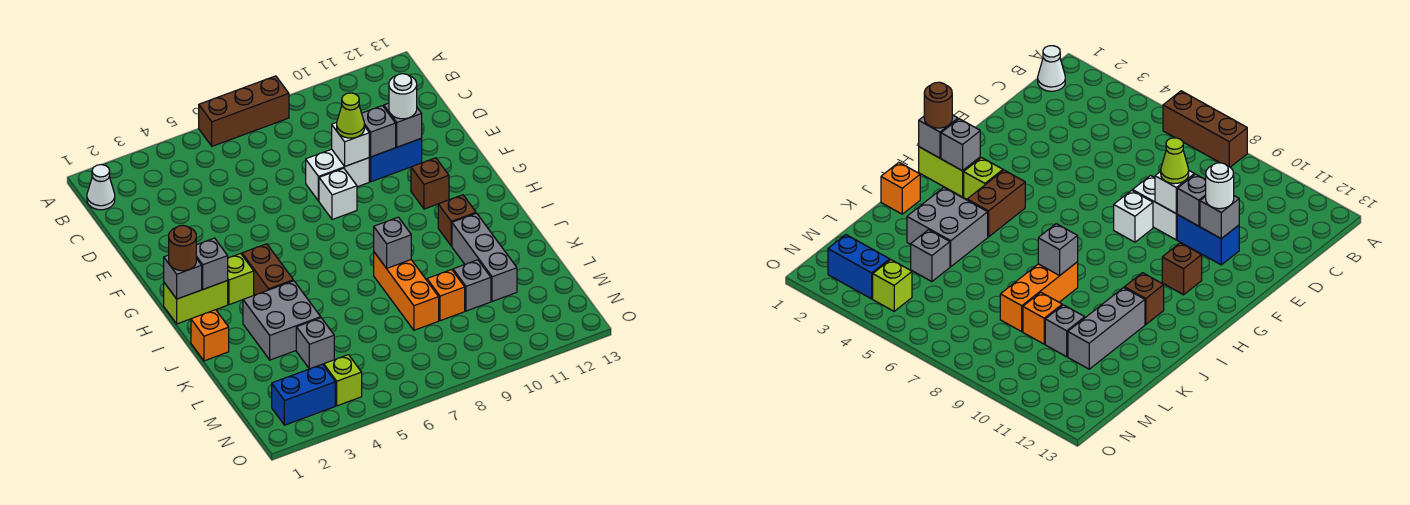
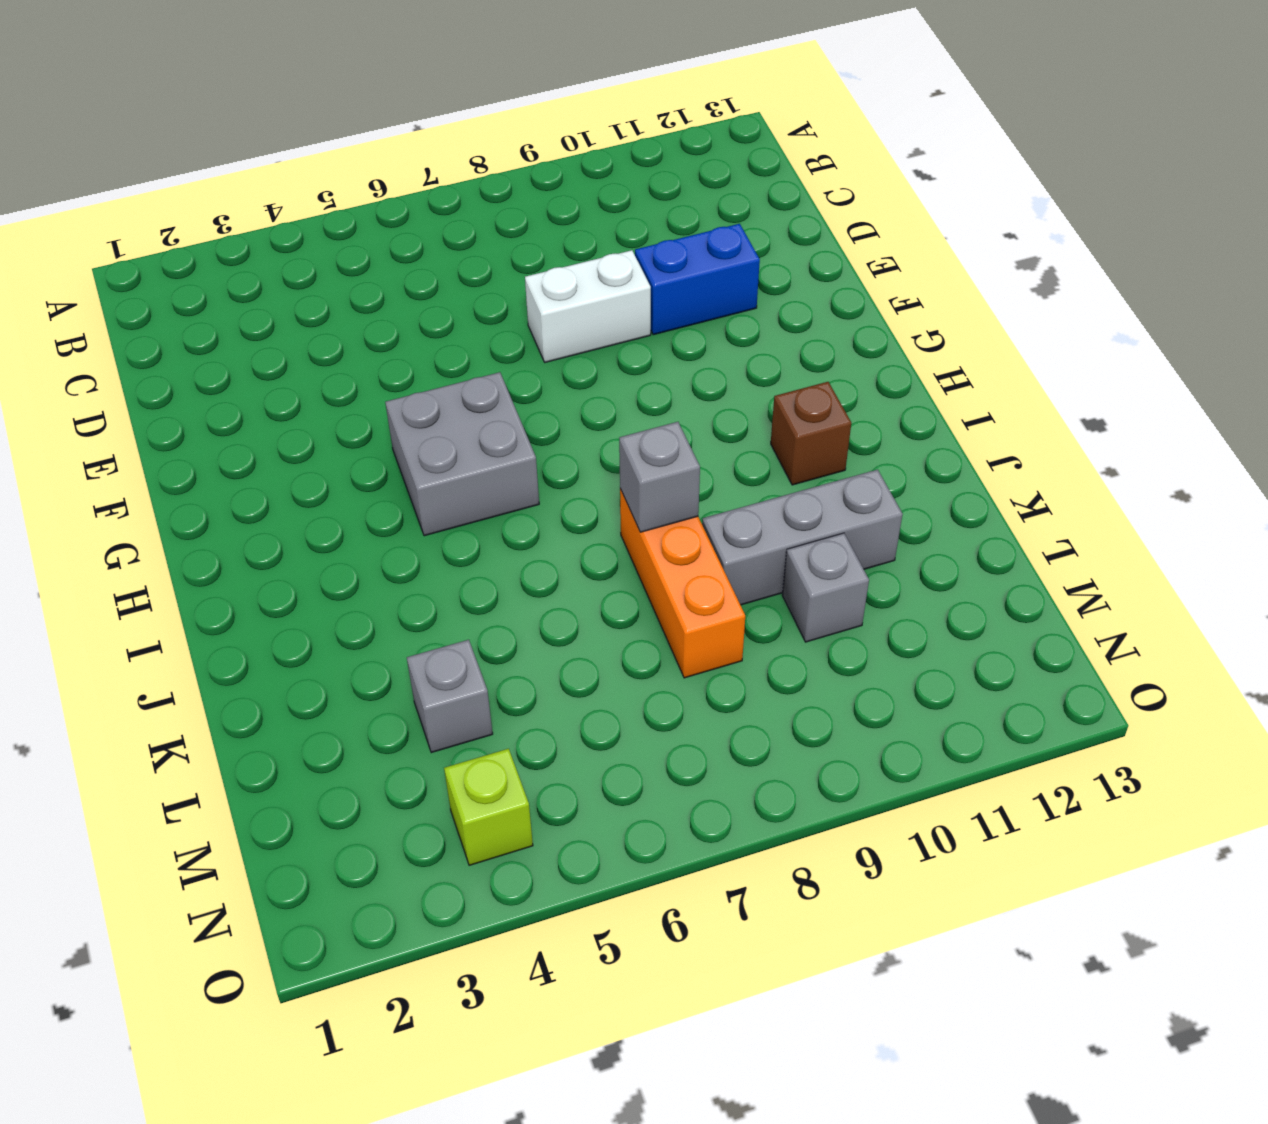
grey brick G5:H6 level 1 -> grey brick J3:K4 level 1
grey brick K9:K11 level 1 -> grey brick J11:L11 level 1
none -> brown brick A6:A8 level 1
none -> white cone B1 level 1
none -> white brick F8 level 1

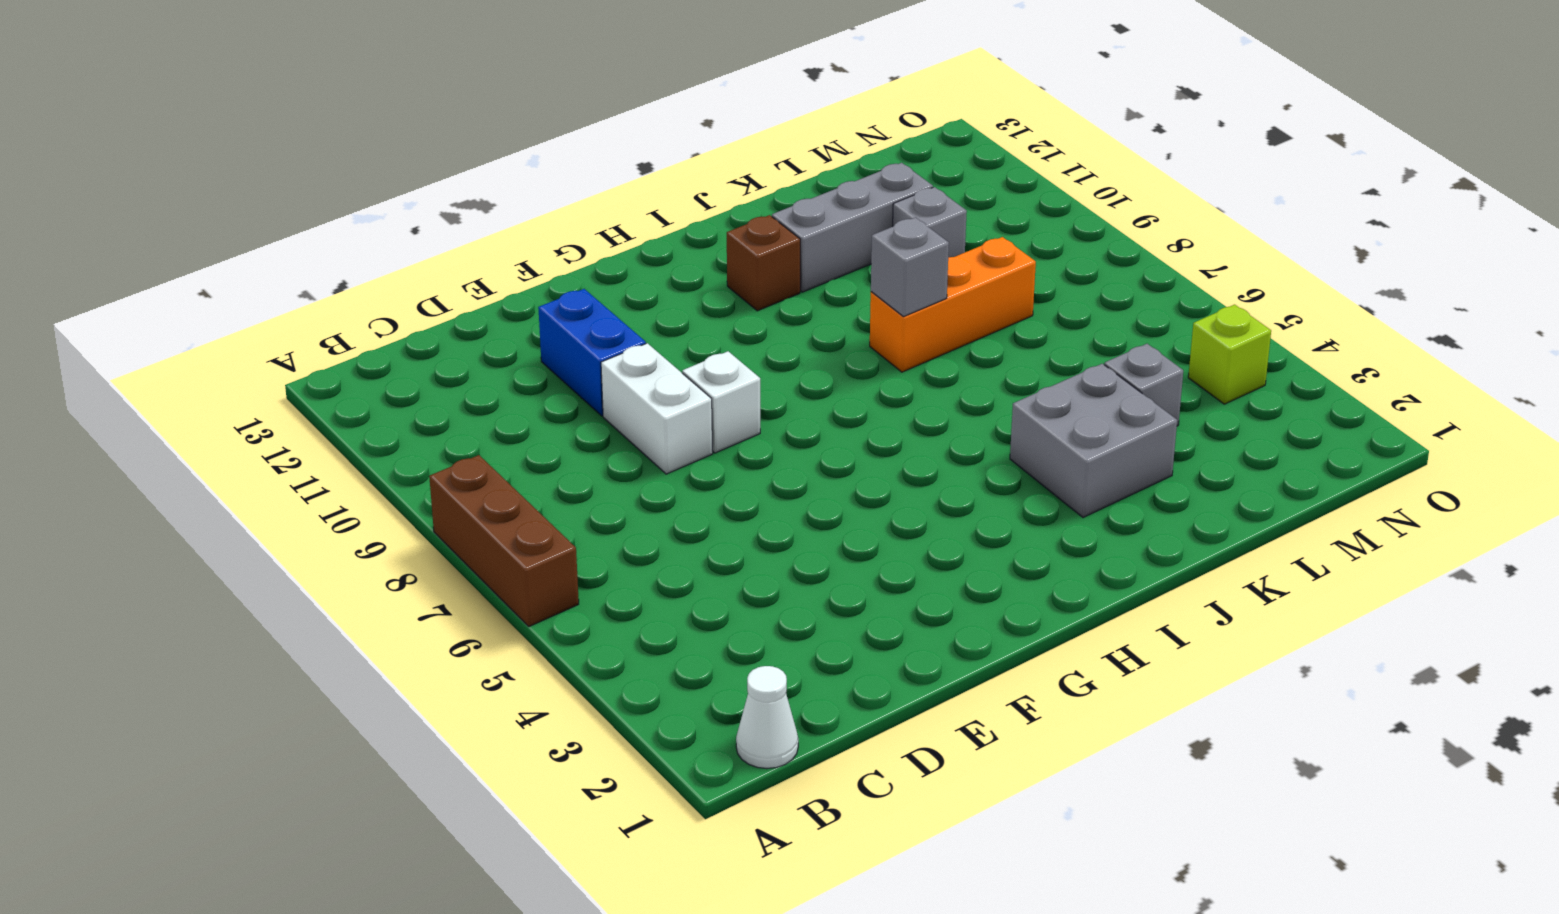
none -> brown brick G11 level 1
none -> lime brick H1:H2 level 1
none -> lime brick H3 level 1

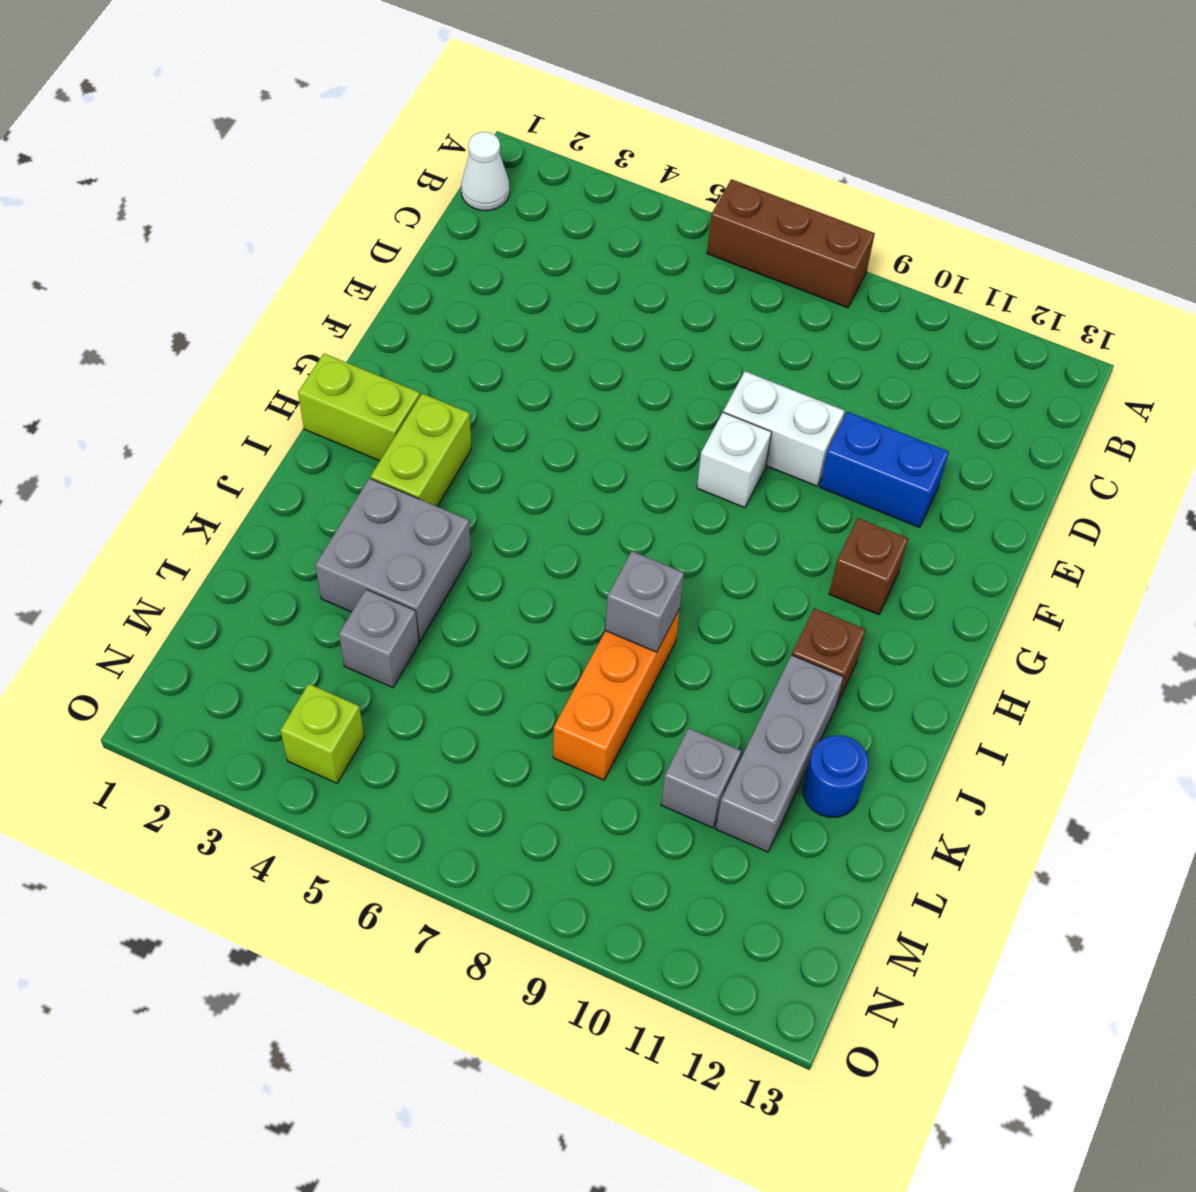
lime brick H3:I3 level 1 -> lime brick H3 level 1
blue round brick K12 level 1 -> none
none -> brown brick H4:I4 level 1
none -> orange brick J1 level 1
none -> orange brick L9 level 1

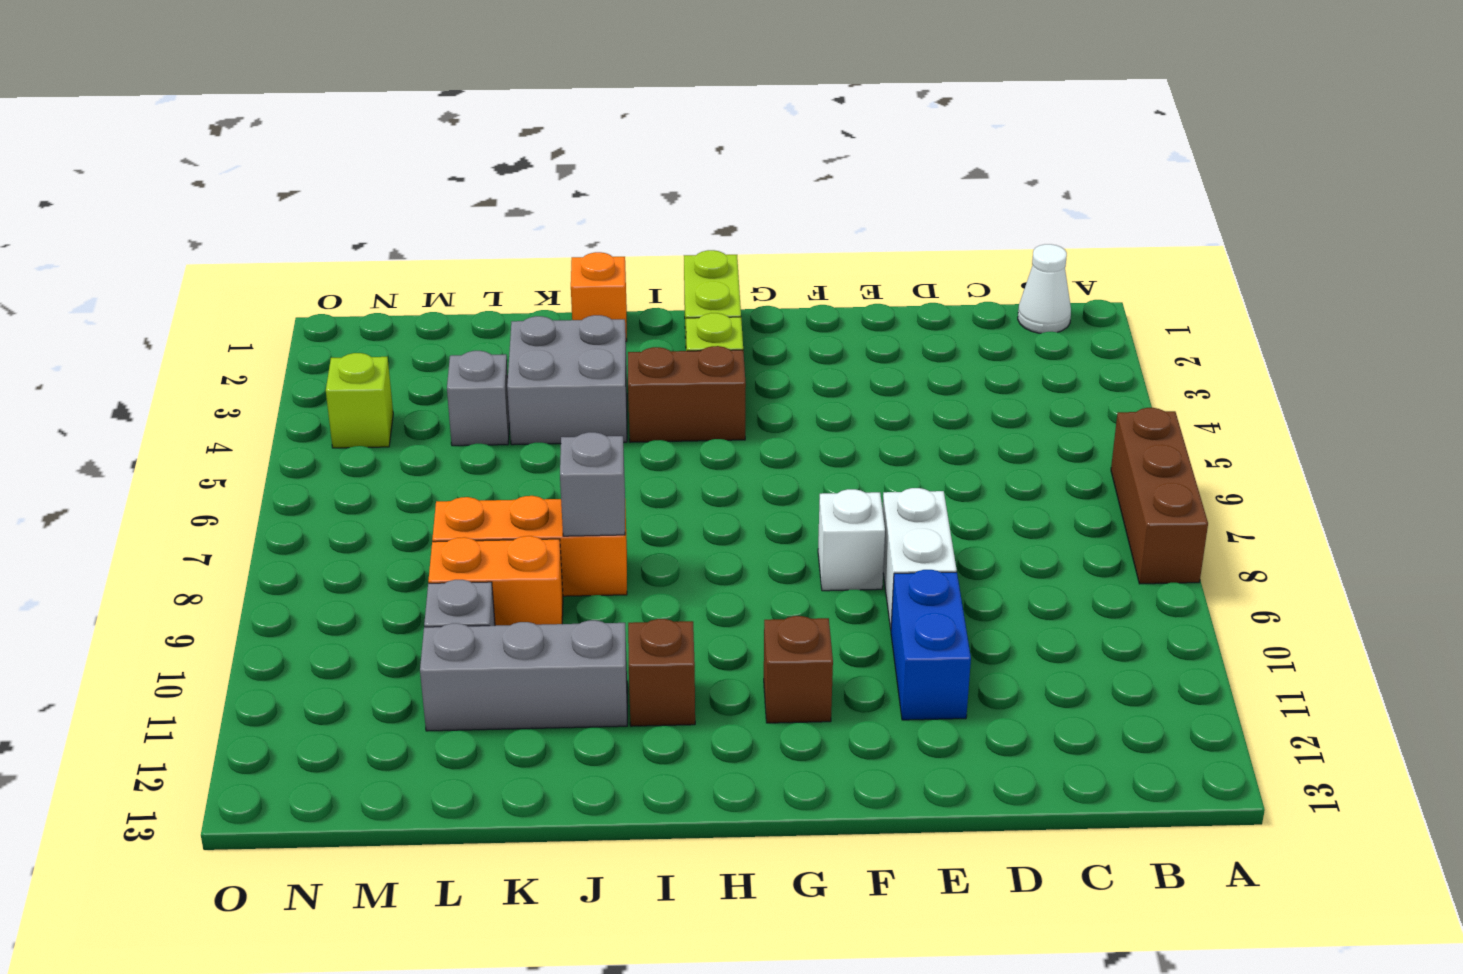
orange brick K9:L9 level 1 -> orange brick L9 level 1
none -> blue brick N2:N3 level 1
none -> white brick E9 level 2
none -> grey brick E10 level 2

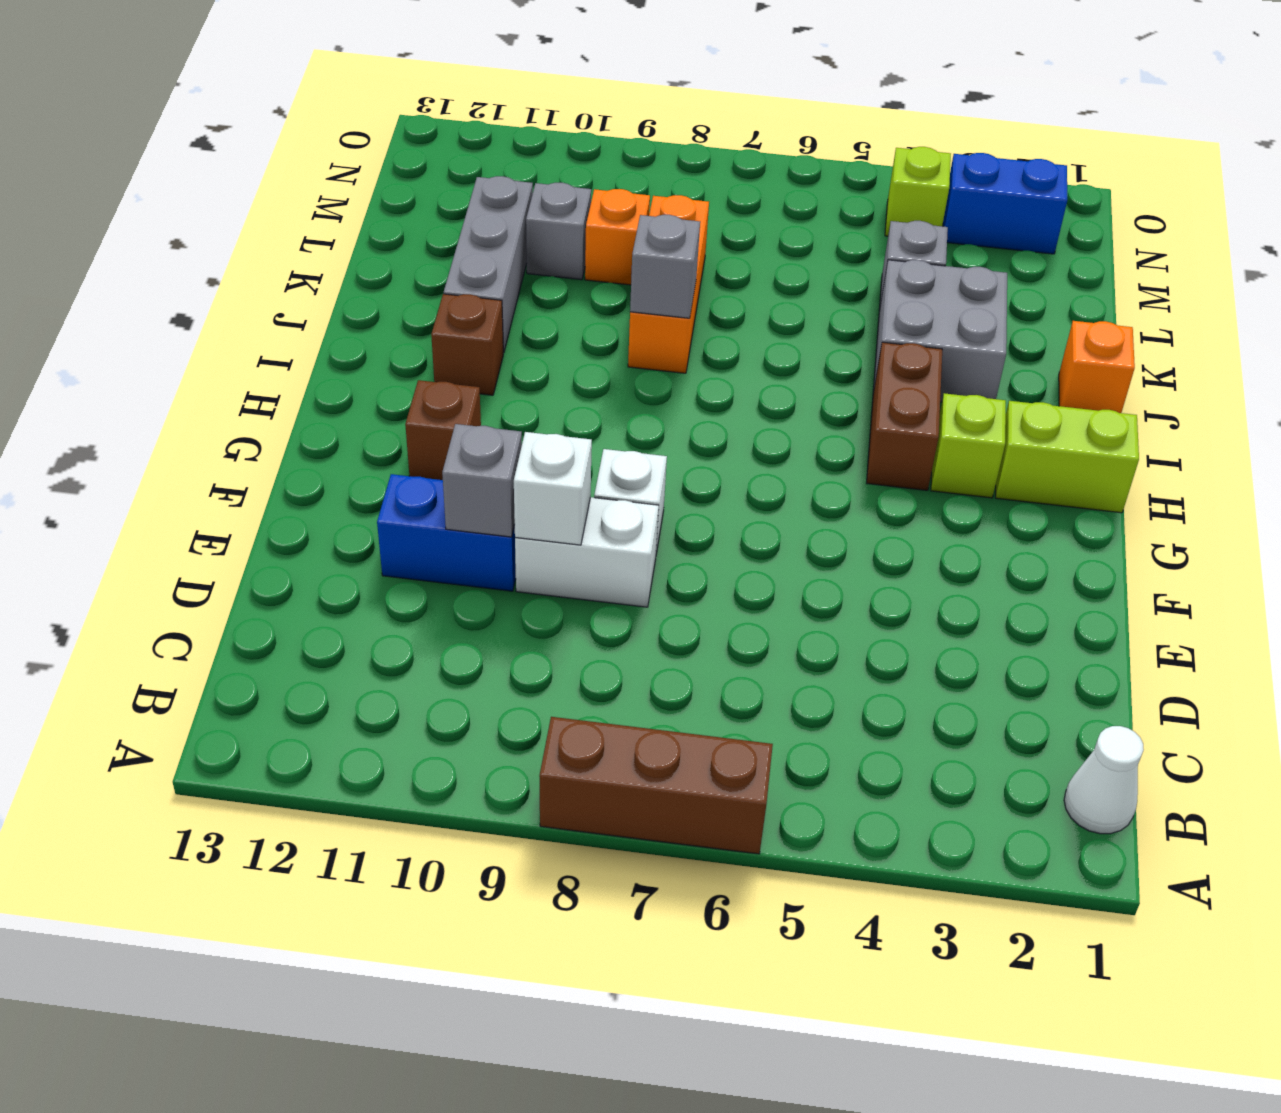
none -> grey brick E11 level 2
none -> grey brick H1 level 2
none -> grey brick H2 level 2

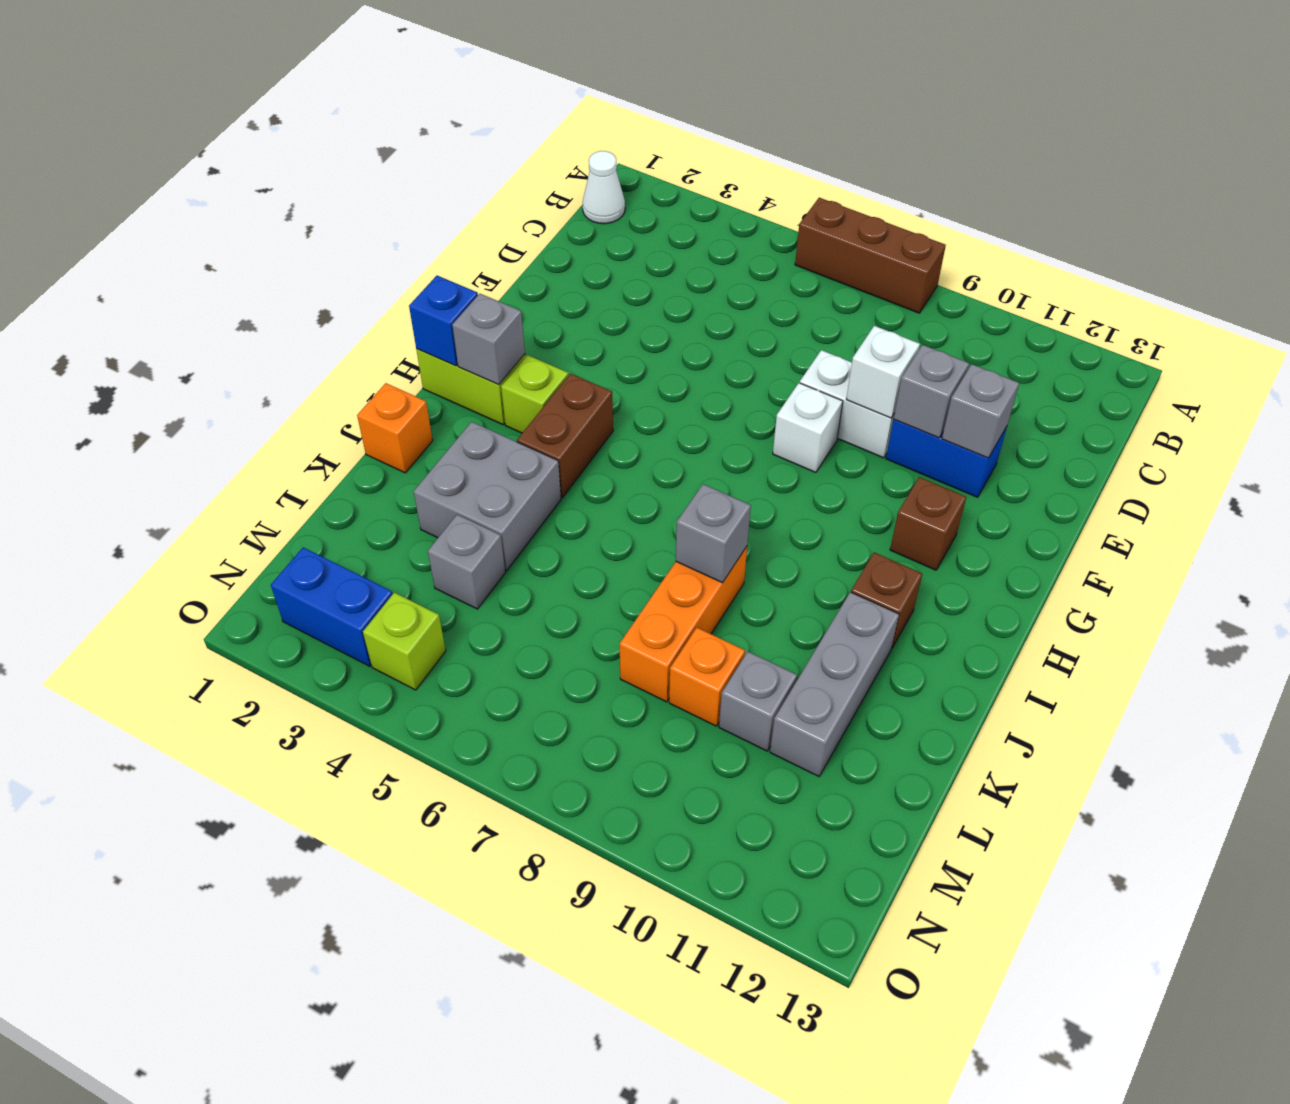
blue brick H1 level 2 -> grey brick H1 level 2
none -> lime cone E9 level 3
none -> white round brick E11 level 3
none -> brown round brick H1 level 3

